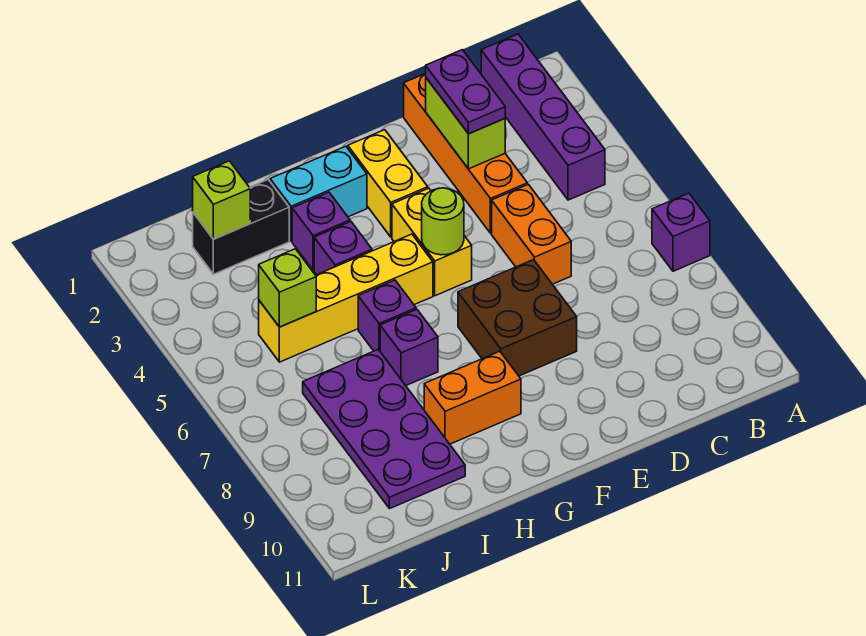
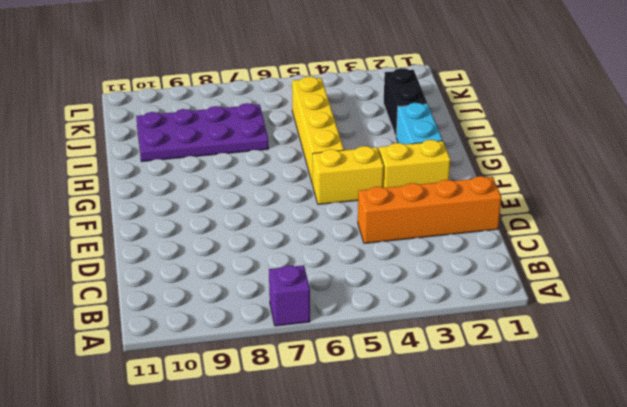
none -> purple brick B1:B4 level 1
none -> orange brick D5:D6 level 1
none -> brown brick E7:F8 level 1

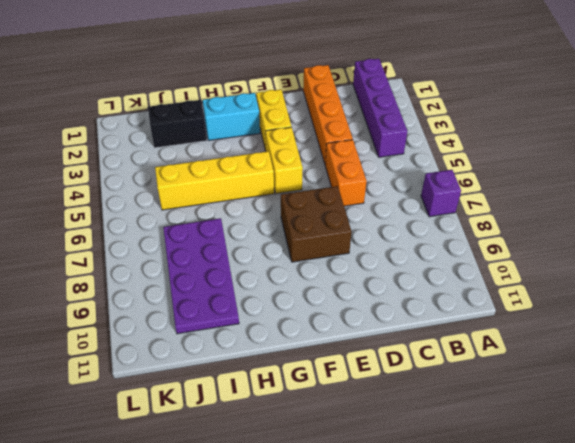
none -> orange brick G9:H9 level 1
none -> purple brick H3 level 1
none -> purple brick H4 level 1

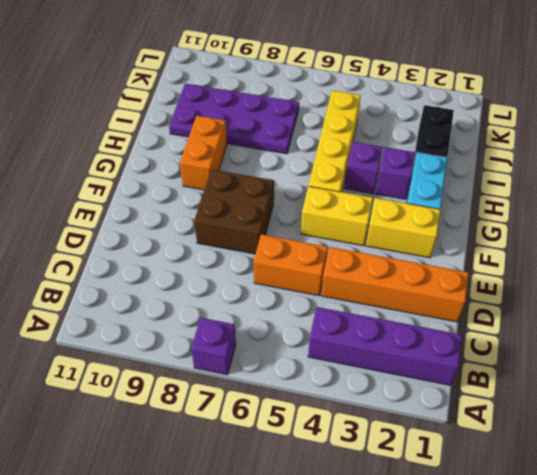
none -> purple brick H6 level 1
none -> purple brick H7 level 1
none -> lime brick D2:D3 level 2

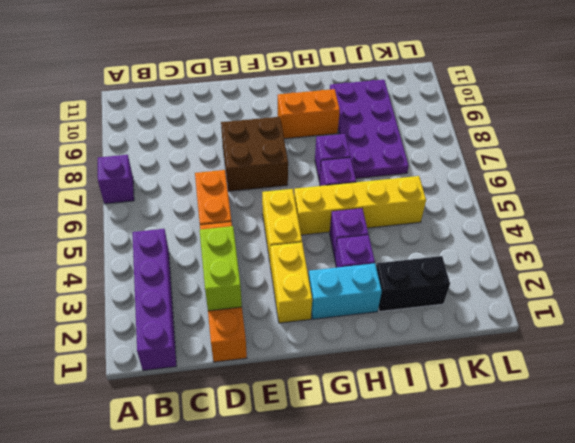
none -> lime round brick F5 level 2
none -> lime brick J2 level 2
none -> lime brick J5 level 2

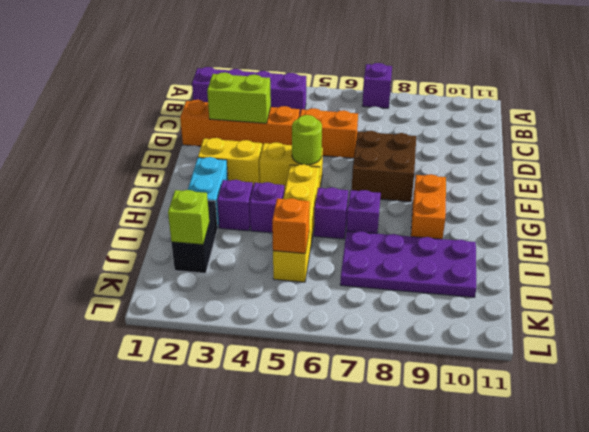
orange brick J5 level 2 -> lime brick J5 level 2
none -> purple plate D2:D3 level 3

